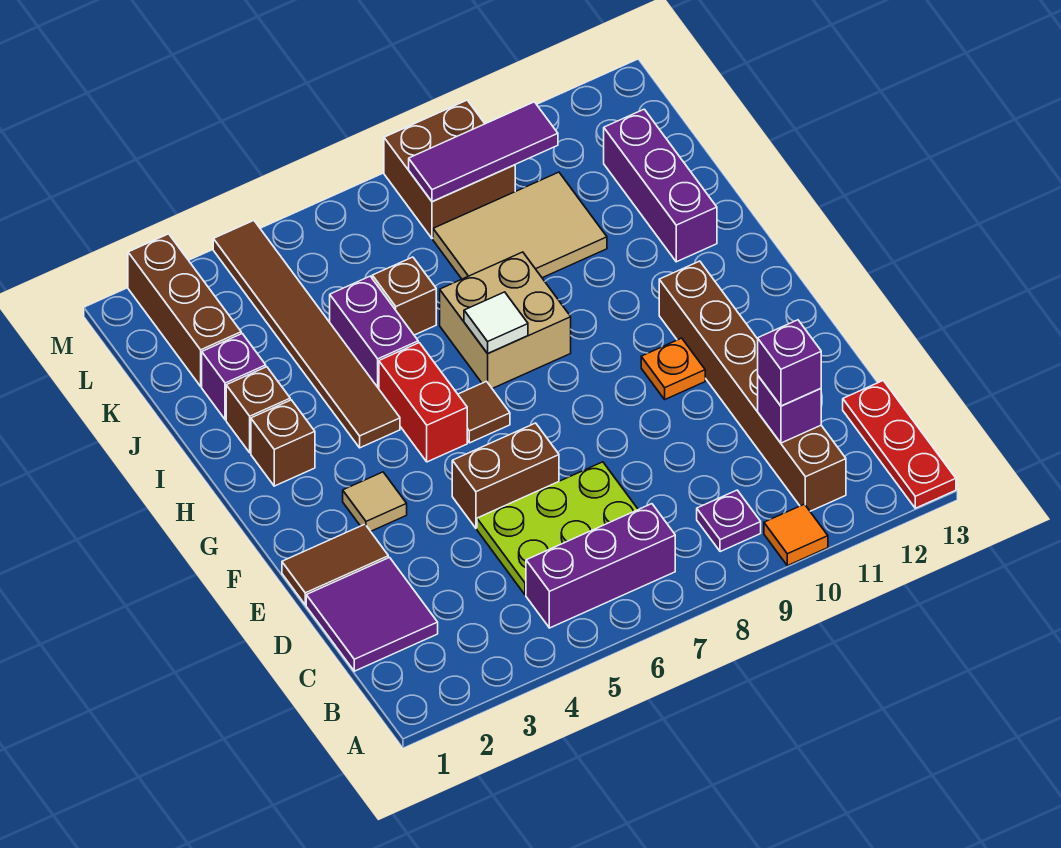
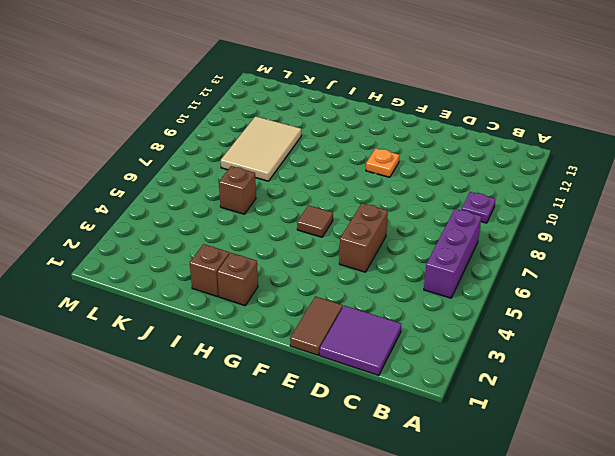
none -> orange tile A10 level 1
none -> red plate A13:C13 level 1
none -> brown brick B11:G11 level 1

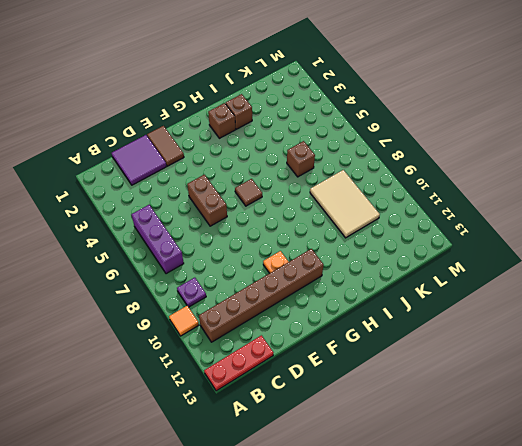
none -> lime plate C5:D7 level 1
none -> tan tile F3 level 1
none -> red brick G5:H5 level 1

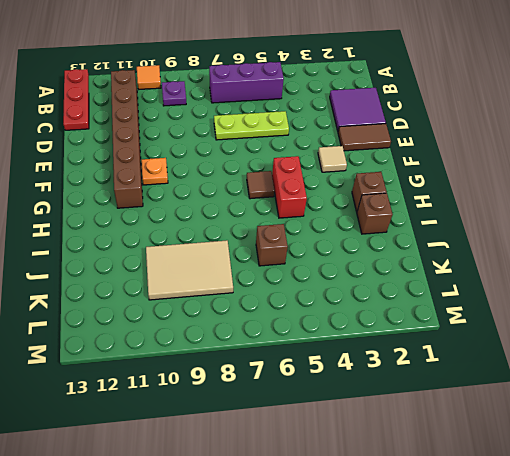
lime plate D5:D7 level 1 -> lime plate C5:D7 level 1
none -> brown brick E5:E6 level 1
none -> brown tile H4:M4 level 1
none -> tan brick H7:I8 level 1

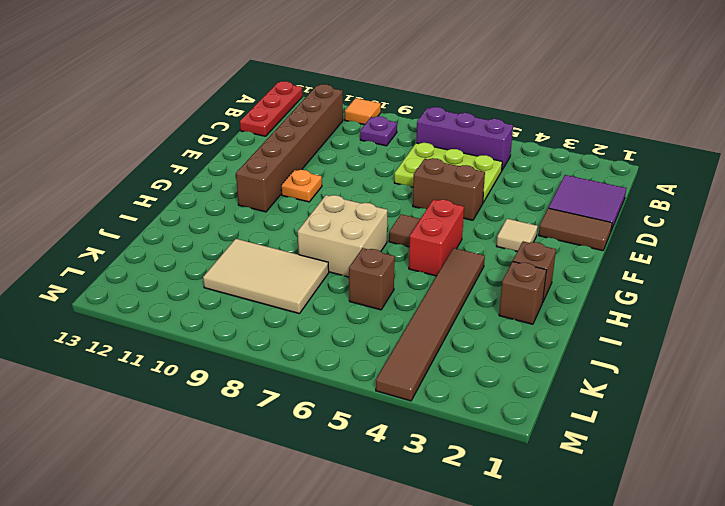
none -> purple brick I5:J5 level 1
none -> purple brick I12:K12 level 1
none -> purple brick J2 level 1

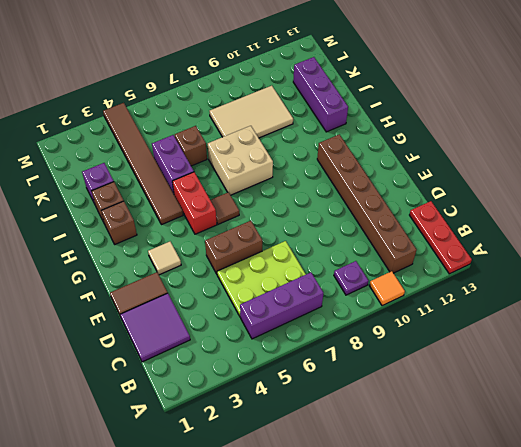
none -> orange plate F10 level 1
none -> brown brick K2:M2 level 1
none -> brown brick L8:M9 level 1

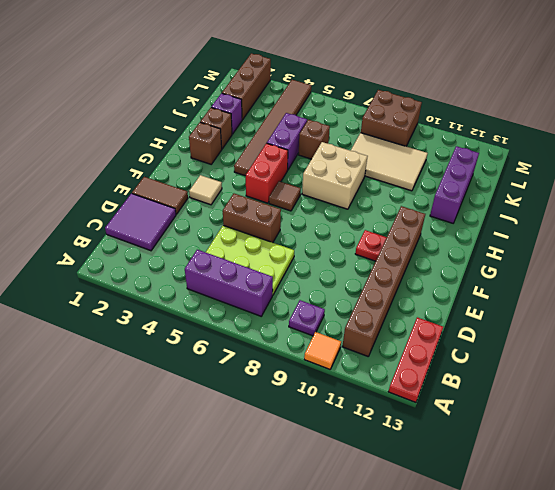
red plate F10 level 1 -> orange plate F10 level 1
none -> purple brick C11 level 2
none -> white tile H7 level 2
none -> purple tile L8:L10 level 2

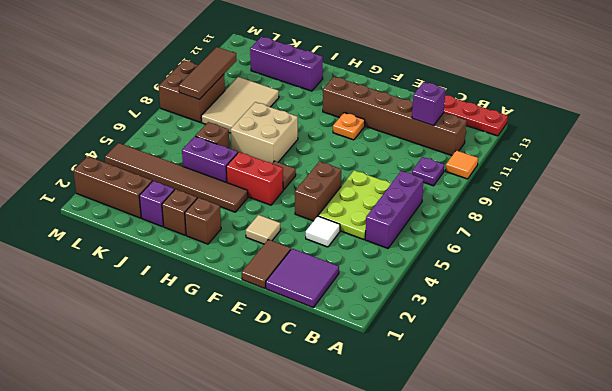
white tile D4 level 1 -> white tile H7 level 2
brown tile L8:L10 level 2 -> purple tile L8:L10 level 2
none -> purple brick C11 level 3

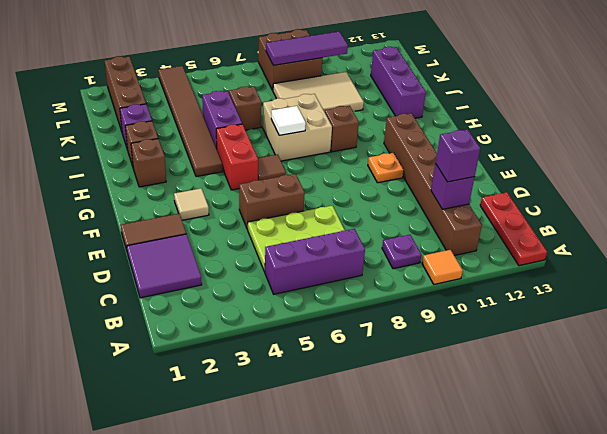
brown brick H9 level 1 -> none

